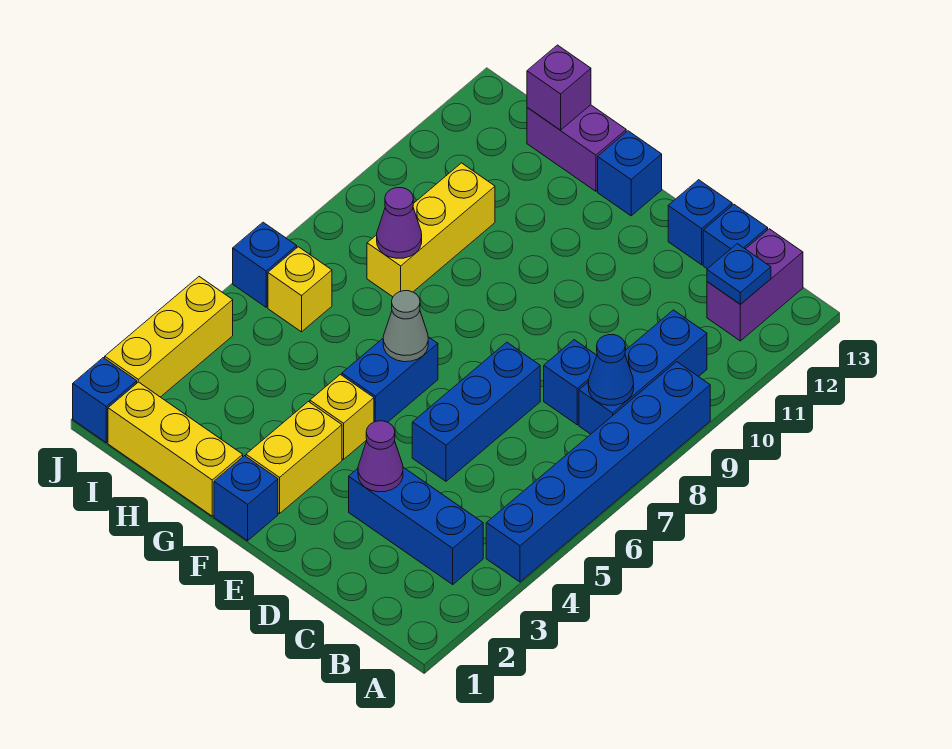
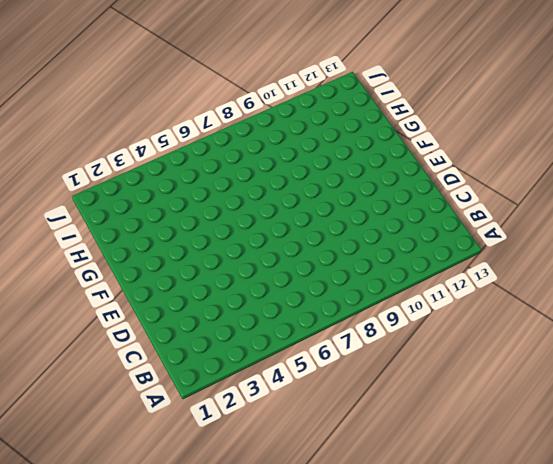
none -> blue brick A4:A9 level 1
none -> blue brick B3:D3 level 1
none -> blue brick B8:B10 level 1

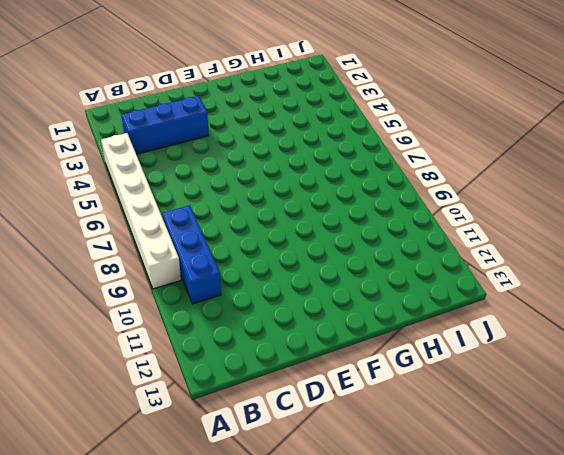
white brick A4:A9 level 1 -> blue brick A4:A9 level 1
none -> purple brick B12:B13 level 1
none -> blue brick C8 level 1
none -> blue brick C13 level 1

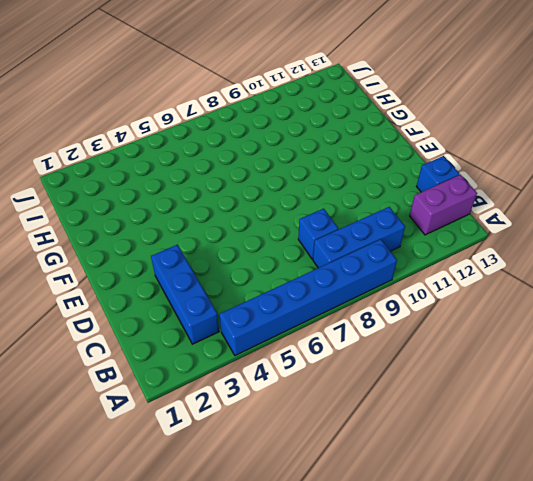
none -> blue brick D5:D7 level 1
none -> blue brick D13 level 1
none -> blue brick F1 level 1

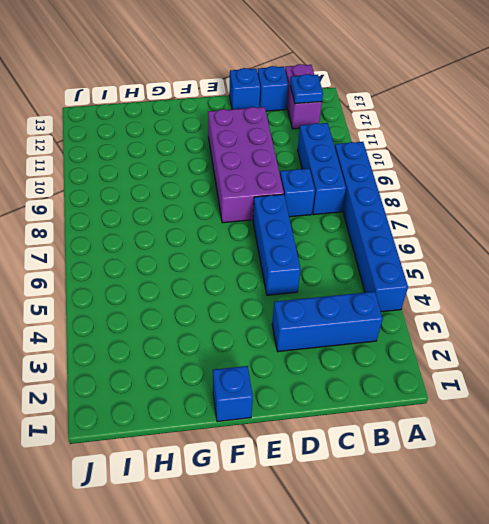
purple brick D8:E11 level 1 -> none
none -> yellow brick F2:F3 level 1
none -> yellow brick F4 level 1
none -> blue brick F5:F6 level 1

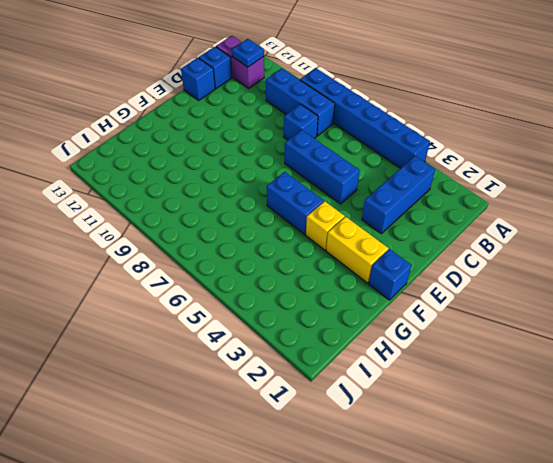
none -> blue brick F13 level 1
none -> yellow brick G1:I1 level 1
none -> purple brick G13:H13 level 1

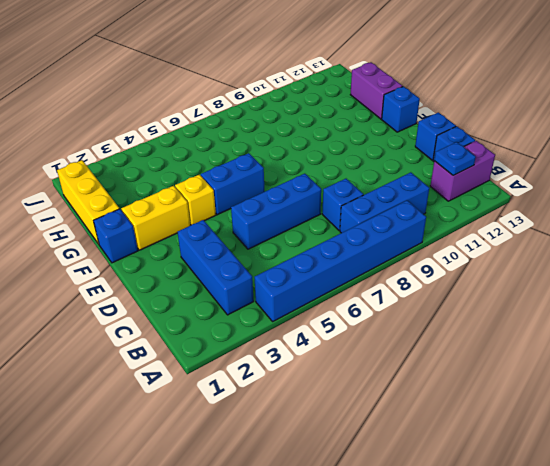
none -> yellow brick H8:H10 level 1
none -> yellow brick I6 level 1
none -> blue brick J1 level 1

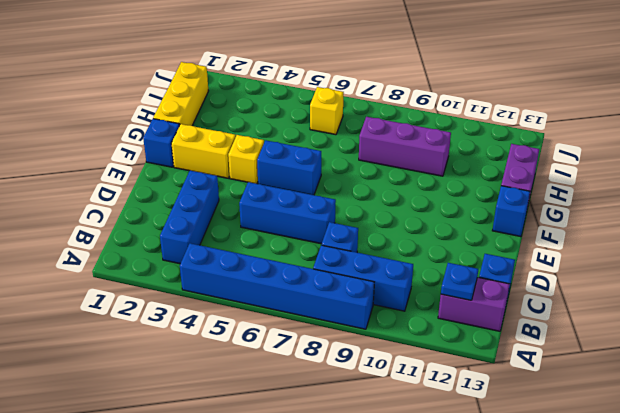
purple brick H8:H10 level 1 -> yellow brick H8:H10 level 1
none -> blue brick D13 level 1
none -> blue brick J1 level 1
none -> yellow brick J2:J4 level 1

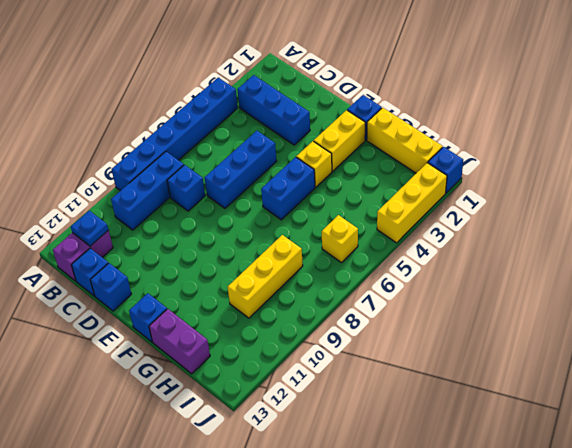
none -> blue brick J6 level 1
none -> blue cone B8 level 2
none -> purple cone D3 level 2

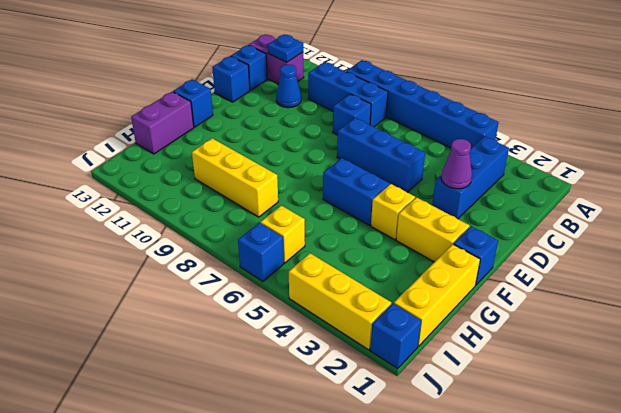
blue cone C11 level 1 -> blue cone B8 level 2
none -> grey cone F6 level 2
none -> purple cone H8 level 2
none -> purple brick H13 level 2

